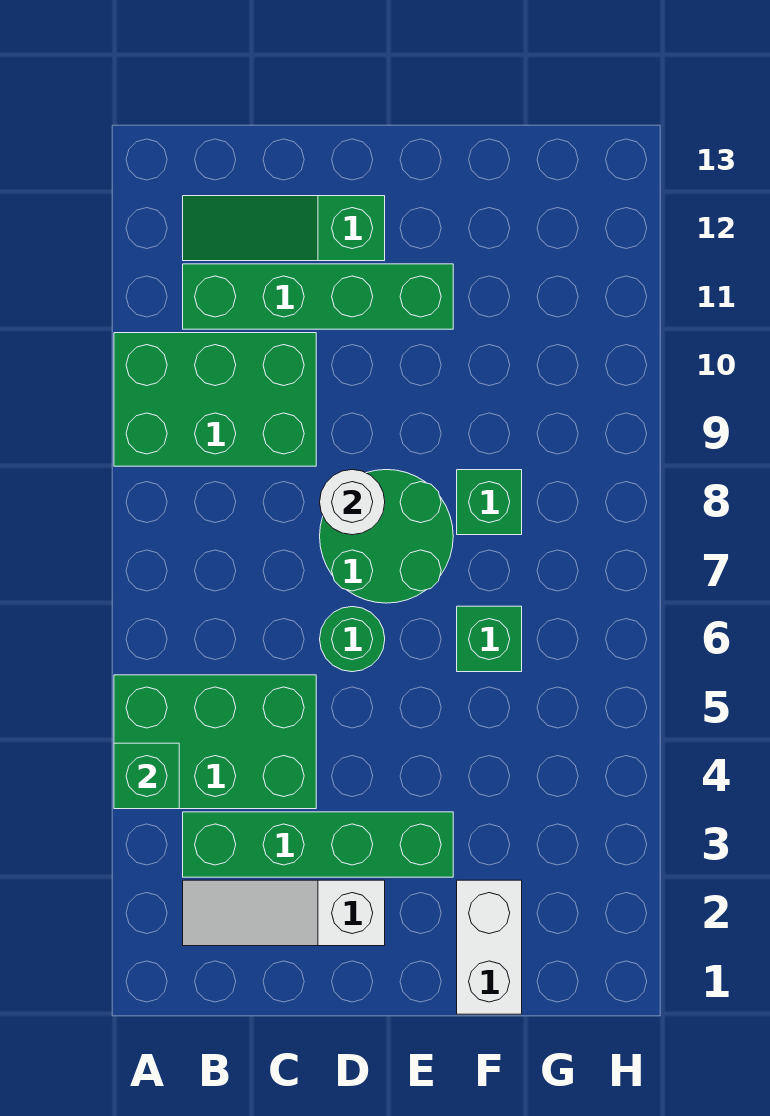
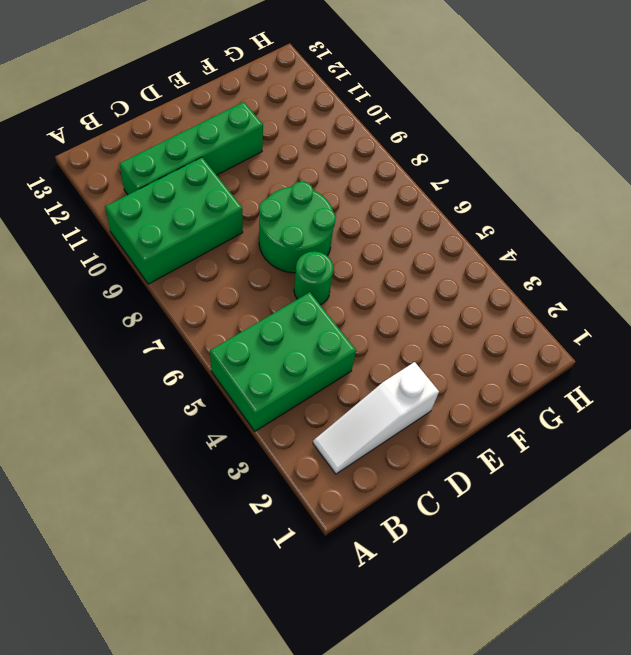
none -> green brick B3:E3 level 1
none -> green slope B12:D12 level 1 top D
none -> white brick F1:F2 level 1

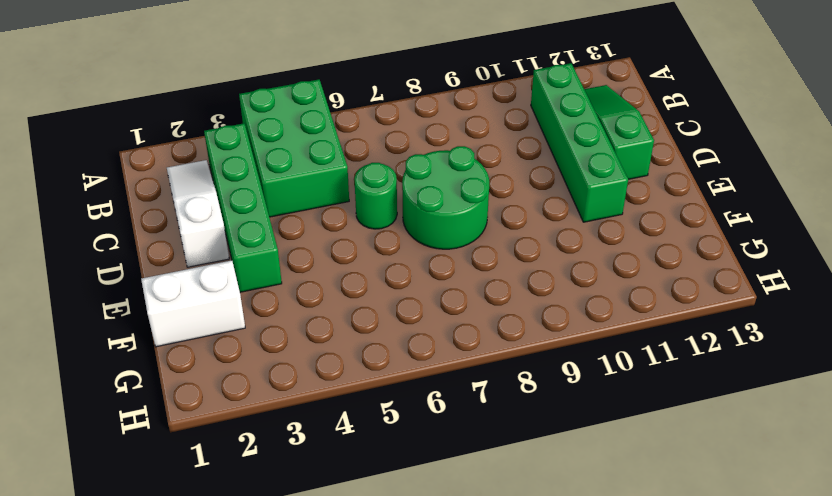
none -> green brick A9:C10 level 1
none -> green brick F6 level 1
none -> green brick F8 level 1

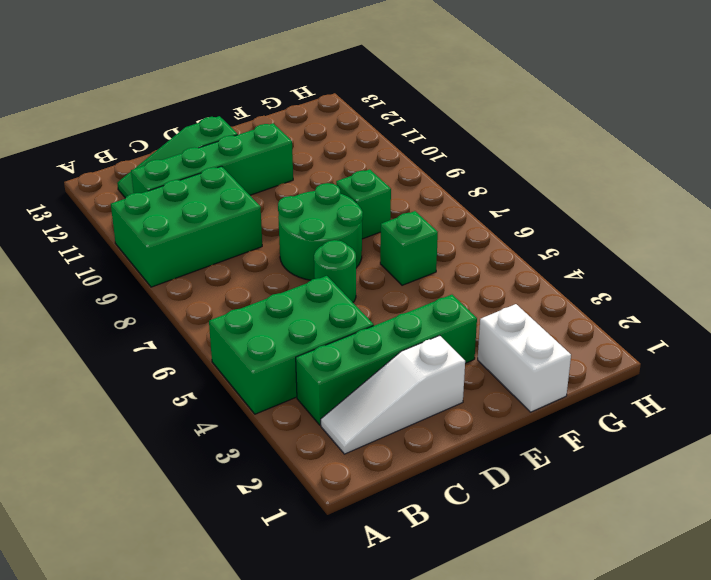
none -> green brick A4 level 2
none -> white round brick D8 level 2

